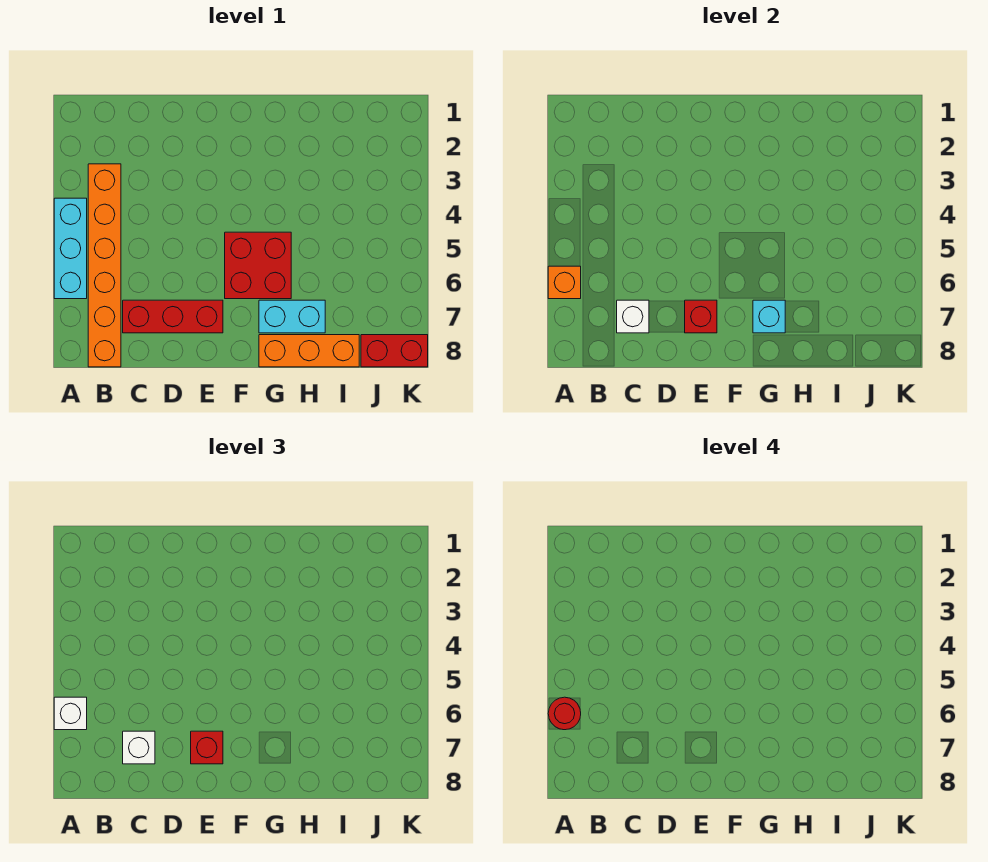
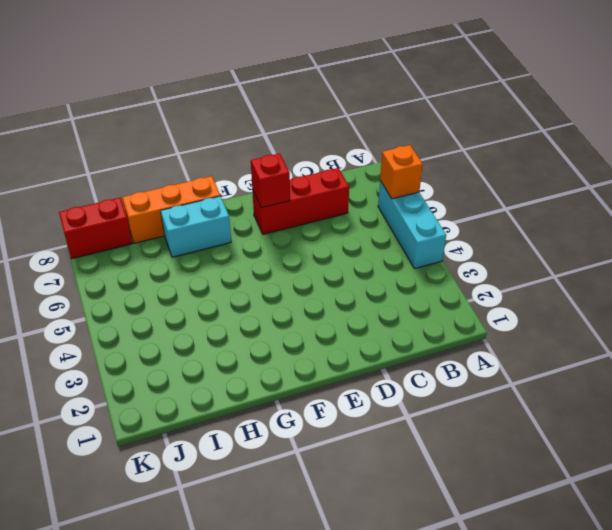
none -> orange brick B3:B8 level 1
none -> red brick F5:G6 level 1
none -> white brick C7 level 2

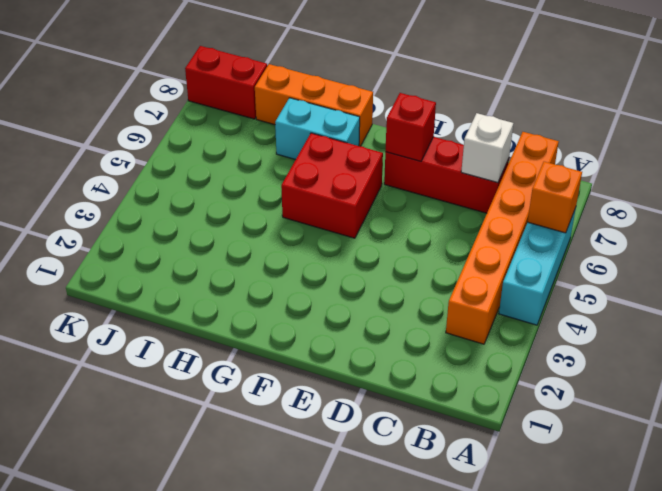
none -> cyan brick G7 level 2
none -> white brick A6 level 3
none -> white brick C7 level 3

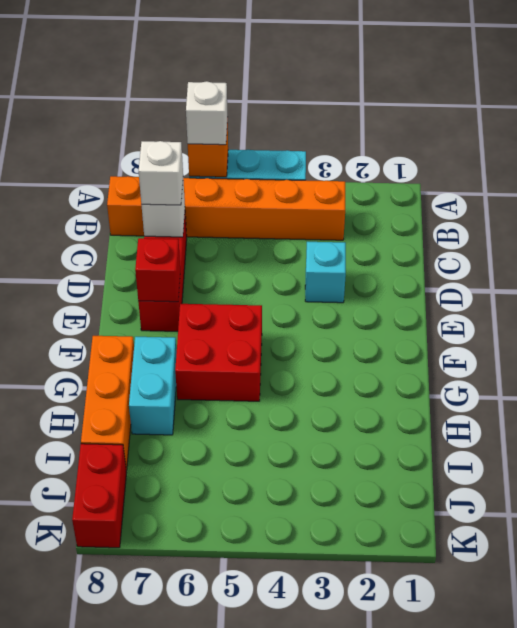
cyan brick D3 level 1 -> cyan brick G7 level 2
none -> red brick E7 level 3
none -> red round brick A6 level 4

